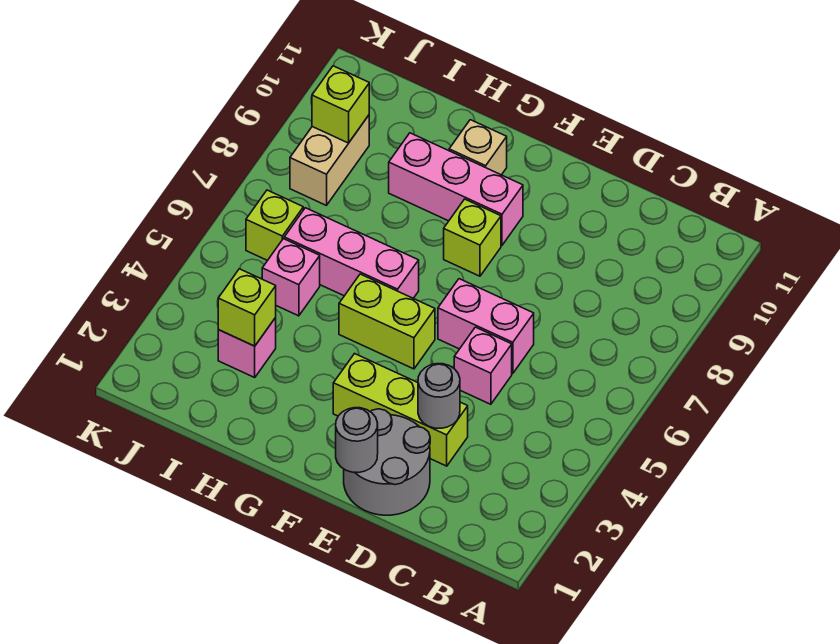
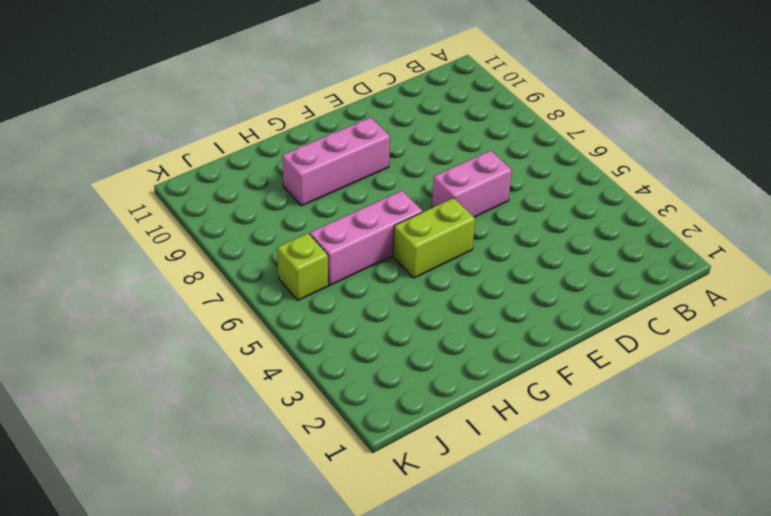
none -> grey round brick D1:E2 level 1
none -> lime brick D3:F3 level 1
none -> pink brick D5 level 1

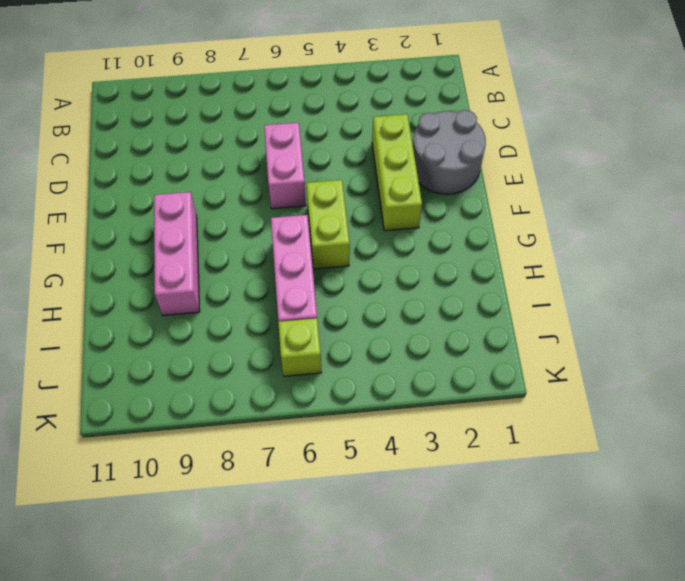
none -> pink brick D5 level 1
none -> lime brick F8 level 1
none -> tan brick G10 level 1

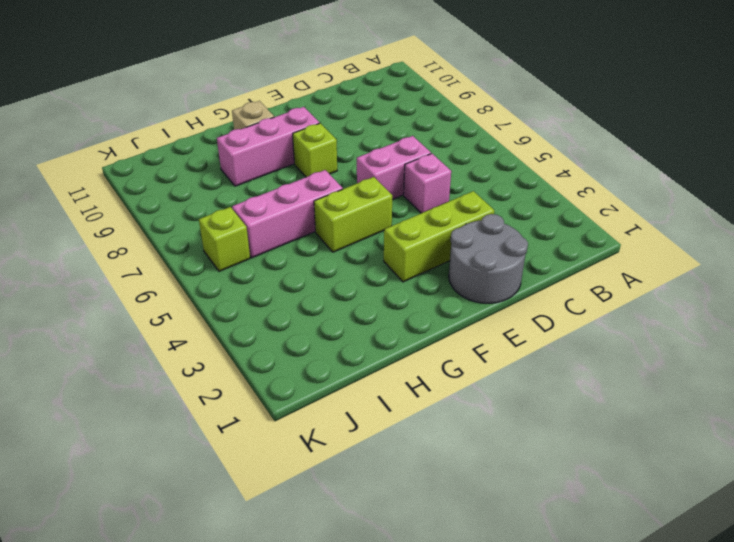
none -> pink brick I3 level 1
none -> pink brick I5 level 1
none -> tan brick J8:J9 level 1

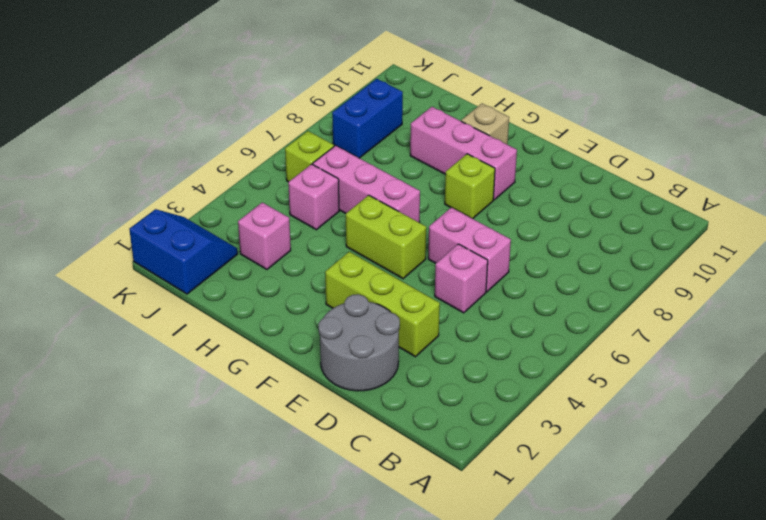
blue slope J1:K2 level 1 top 1 -> none
blue brick J8:J9 level 1 -> tan brick J8:J9 level 1
none -> grey round brick D3 level 2
none -> grey round brick E1 level 2
none -> lime brick I3 level 2

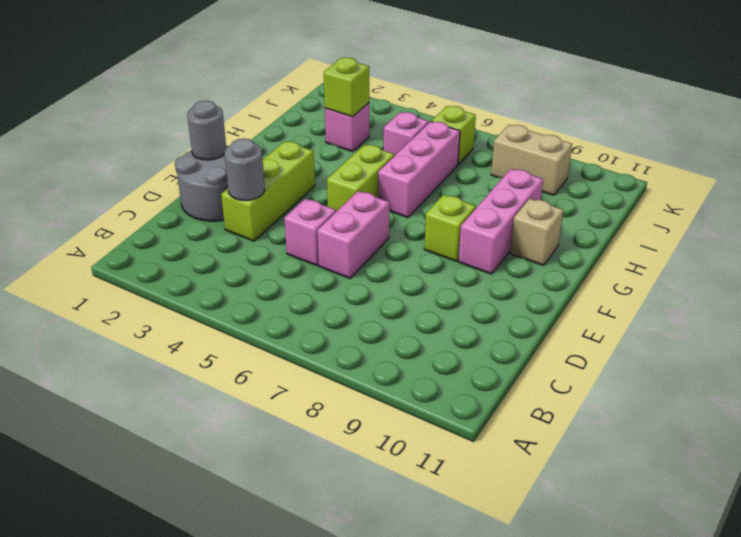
none -> lime brick J9 level 2

